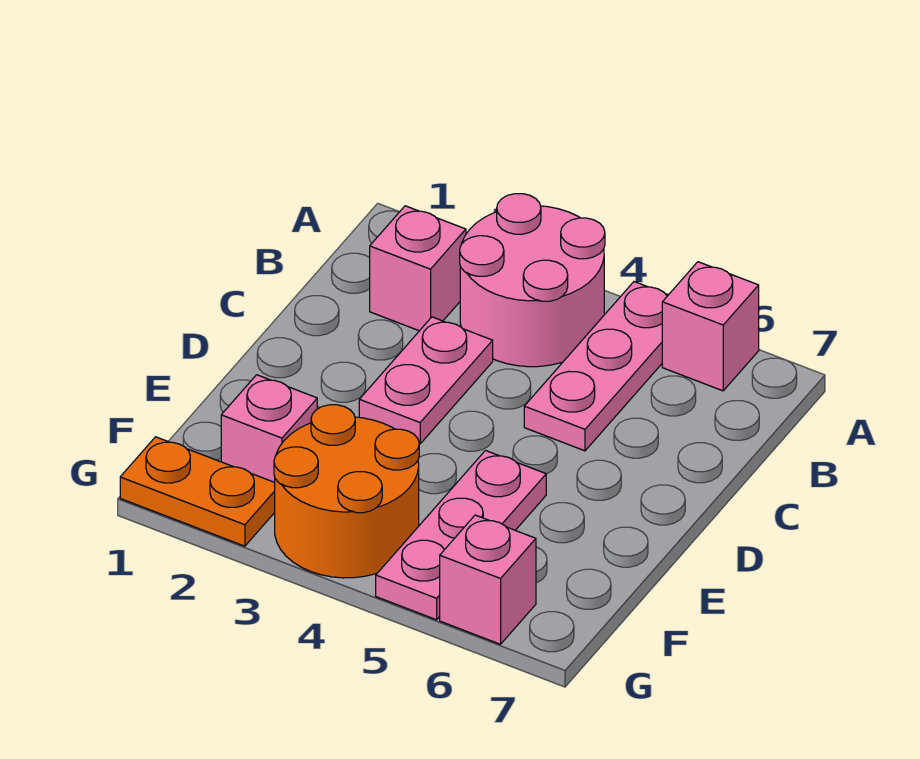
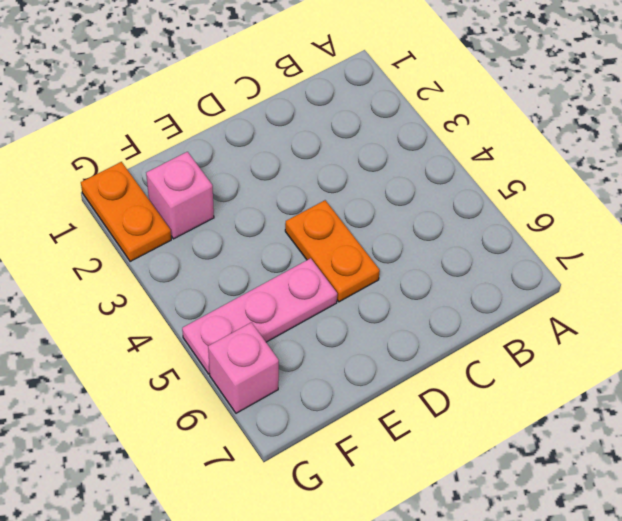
orange plate D4:D5 level 1 -> none
none -> pink round brick A3:B4 level 1
none -> pink plate A5:C5 level 1

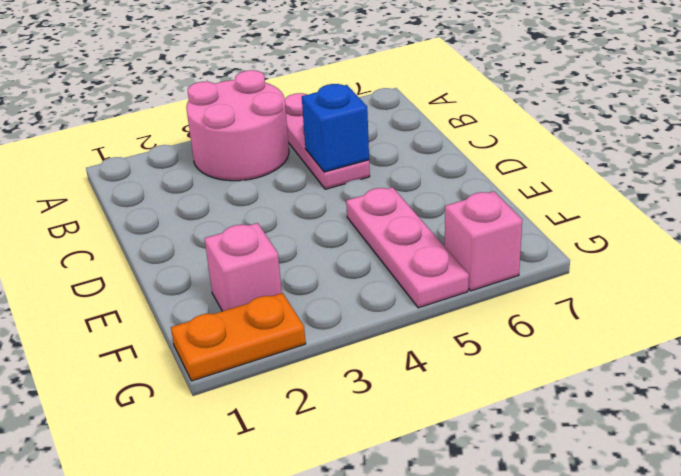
blue brick C5 level 2 -> none
none -> pink brick A6 level 1
none -> pink brick B2 level 1

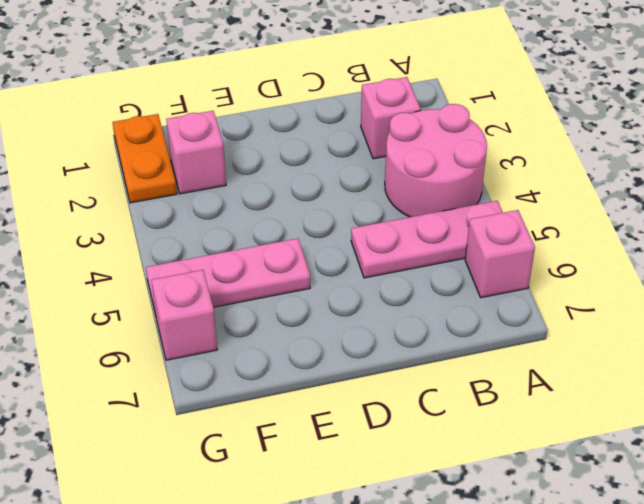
none -> pink plate C3:D3 level 1
none -> orange round brick F3:G4 level 1

